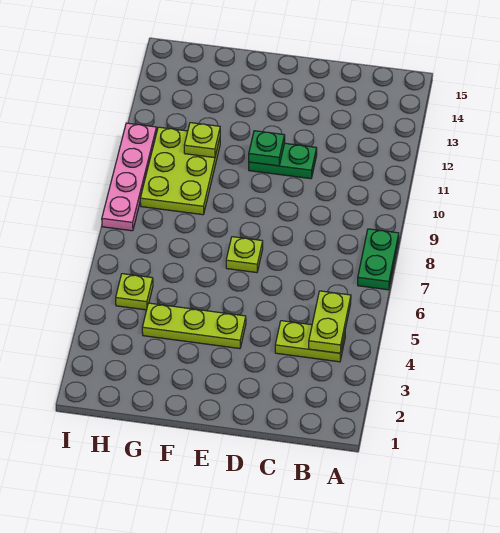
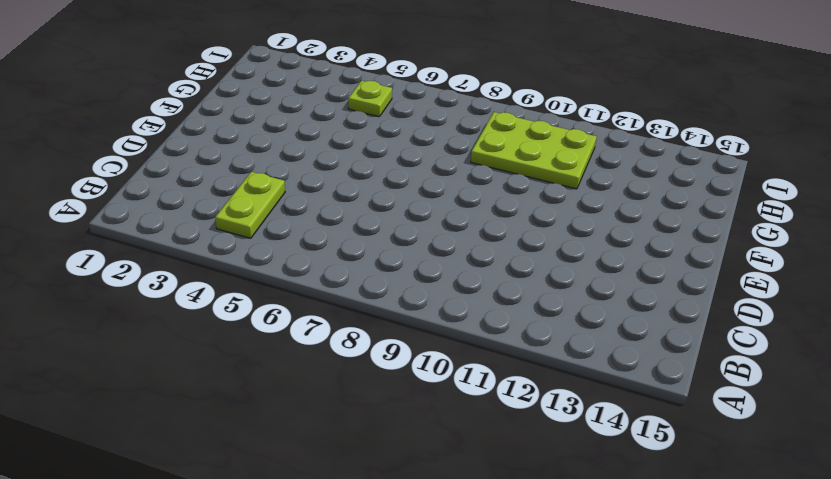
none -> green plate A7:A8 level 1
none -> green plate D11:E11 level 1

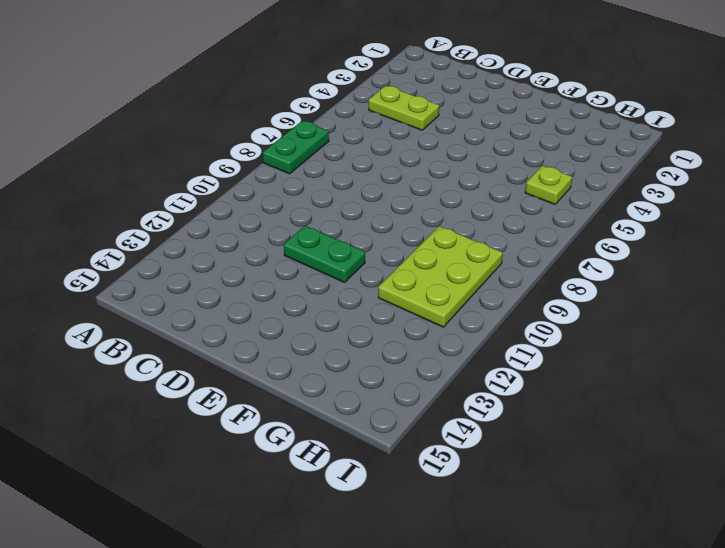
none -> lime plate E4:G4 level 1
none -> lime plate E7 level 1

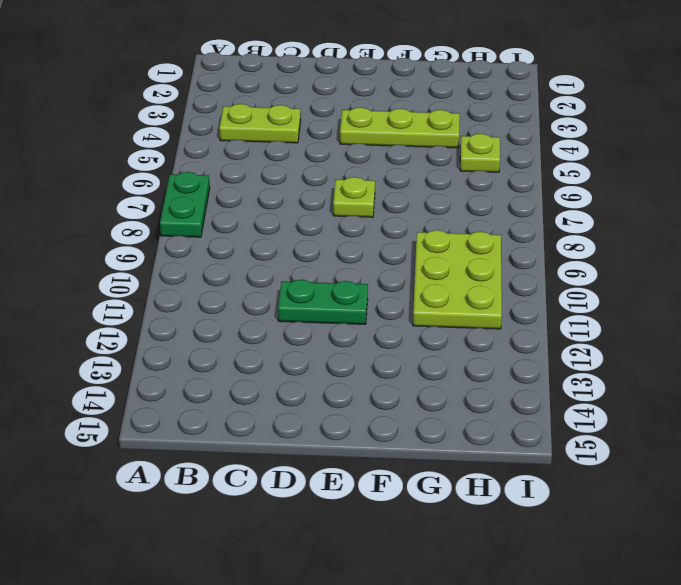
none -> pink plate I8:I11 level 1
none -> lime plate B4:B5 level 2

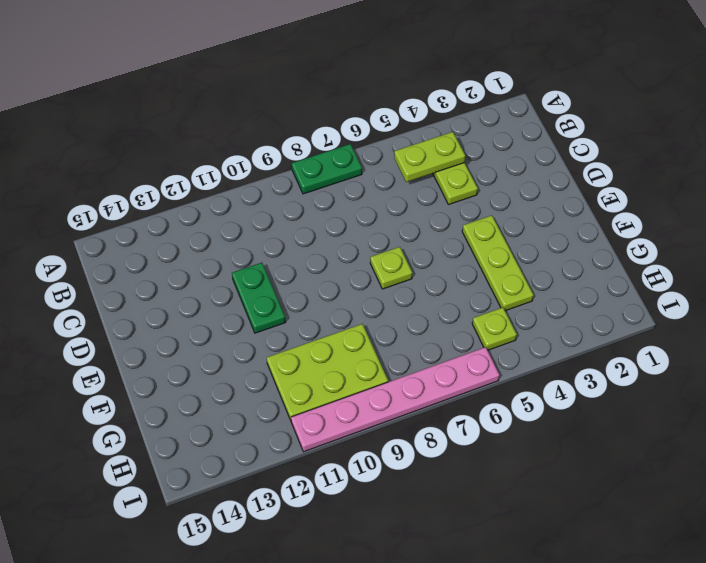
pink plate I6:I11 level 1 -> pink plate I8:I11 level 1
none -> green plate E11 level 2
none -> lime plate G11 level 2

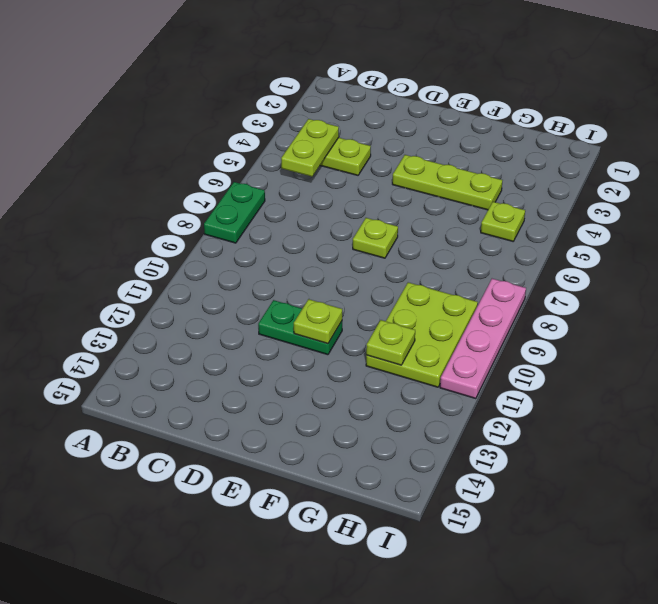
lime plate E11 level 2 -> green plate E11 level 2

